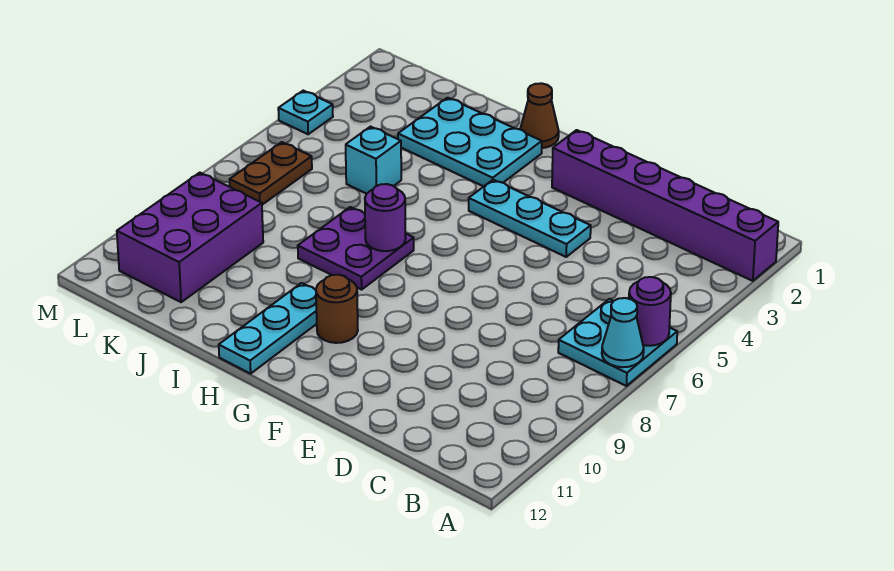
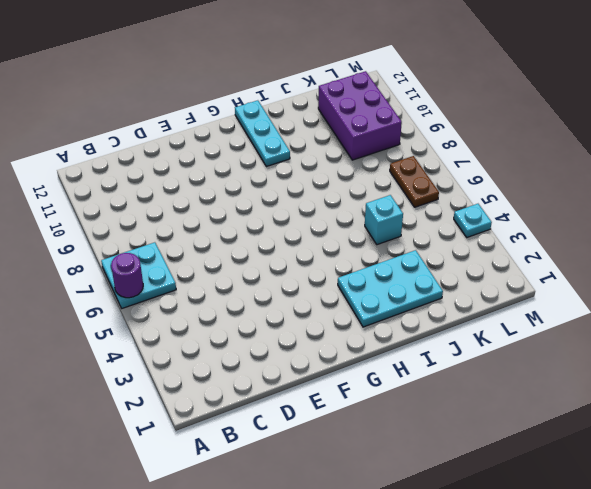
none -> purple brick A2:F2 level 1
none -> cyan plate E4:G4 level 1
none -> brown round brick G10 level 1

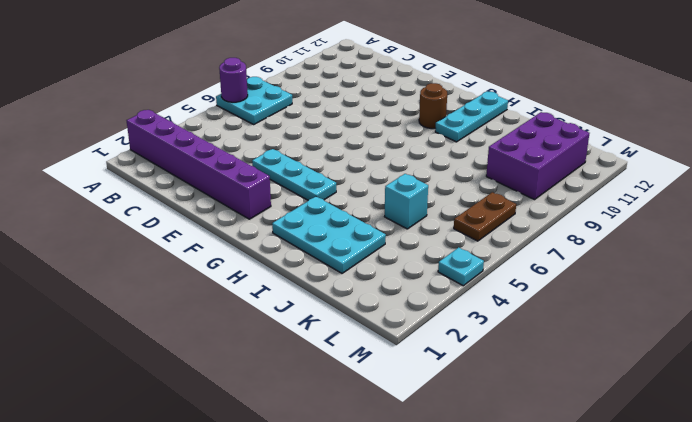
none -> brown cone H1 level 1
none -> purple plate H7:I8 level 1
none -> cyan cone A7 level 2

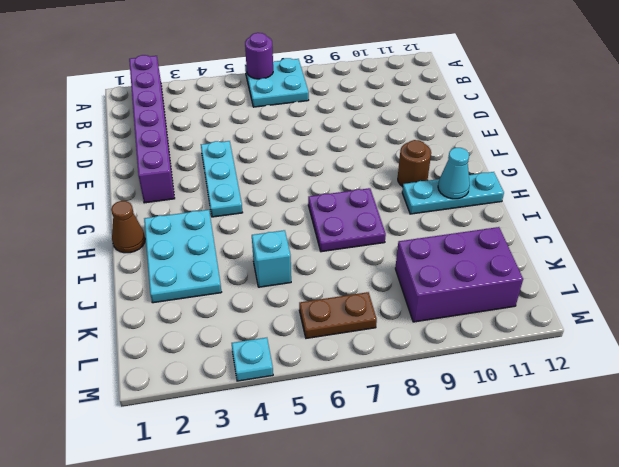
cyan cone H11 level 2 -> cyan cone A7 level 2
none -> purple round brick H7 level 2

